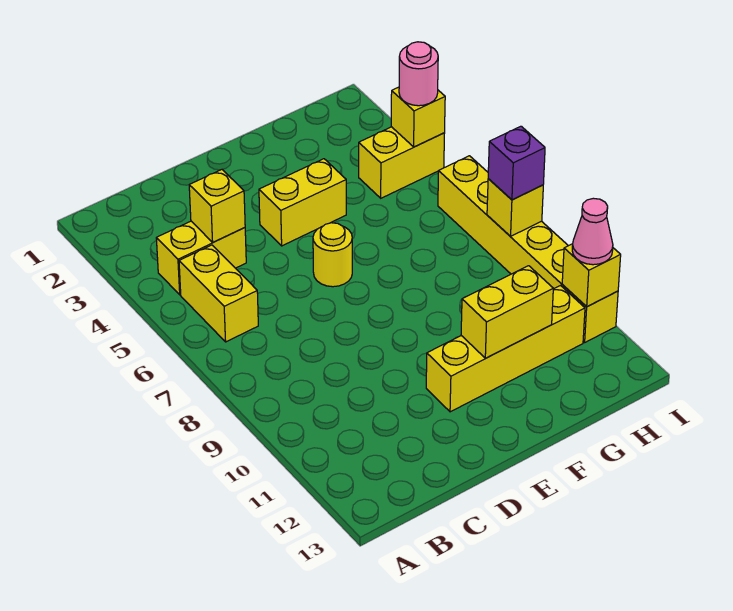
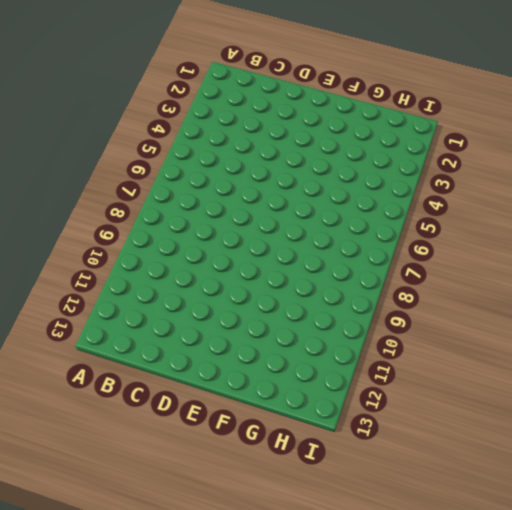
none -> yellow brick B4:C4 level 1
none -> yellow brick B5:B6 level 1
none -> yellow brick E4:F4 level 1

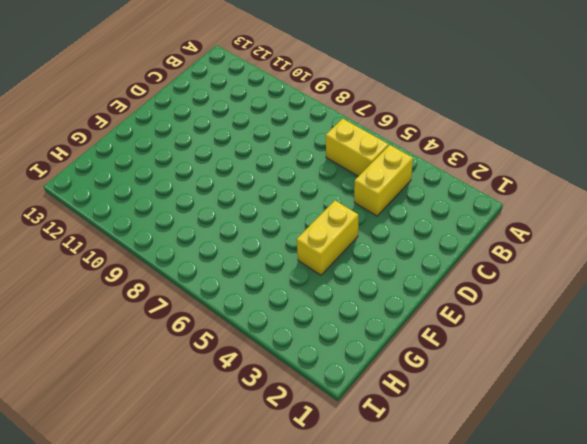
none -> yellow round brick E6 level 1
none -> yellow brick E11:H11 level 1
none -> yellow brick H4:I4 level 1

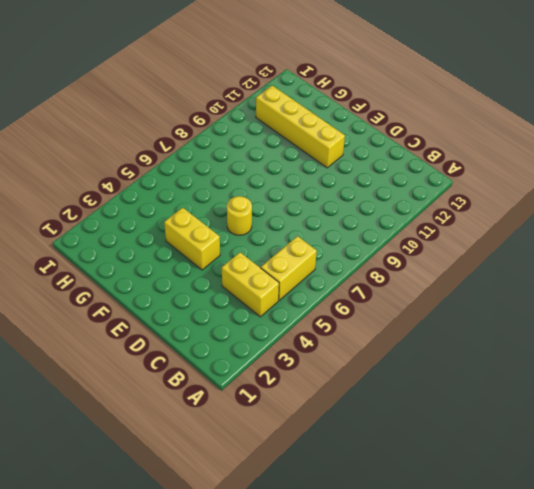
none -> yellow brick H4:I4 level 1
none -> yellow brick I6:I11 level 1
none -> yellow brick C4 level 2

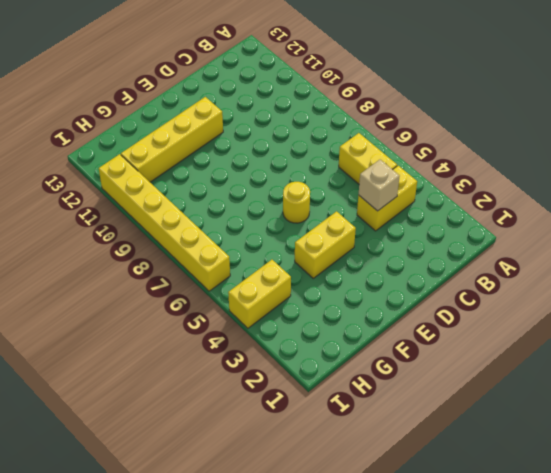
tan brick C4 level 2 -> yellow brick C4 level 2
none -> yellow brick F11:G11 level 2
none -> yellow brick I4 level 2
none -> yellow brick I8 level 2

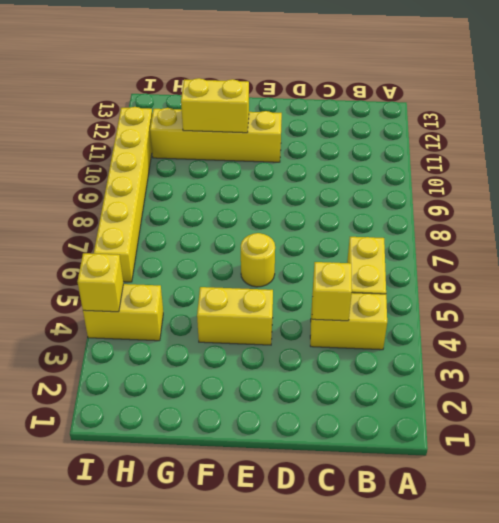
none -> yellow brick I8 level 2
none -> yellow brick I11 level 2
none -> pink round brick I4 level 3

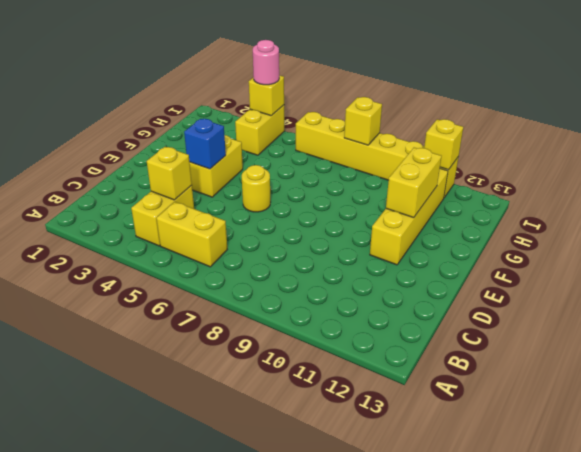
blue brick E4 level 2 -> none
none -> purple brick I8 level 3
none -> pink cone I11 level 3

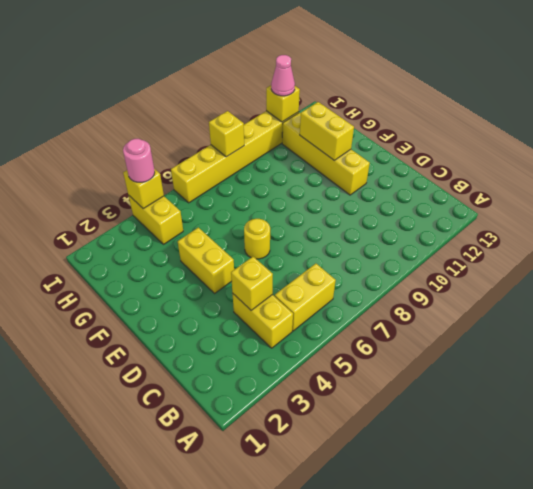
none -> purple brick I8 level 3

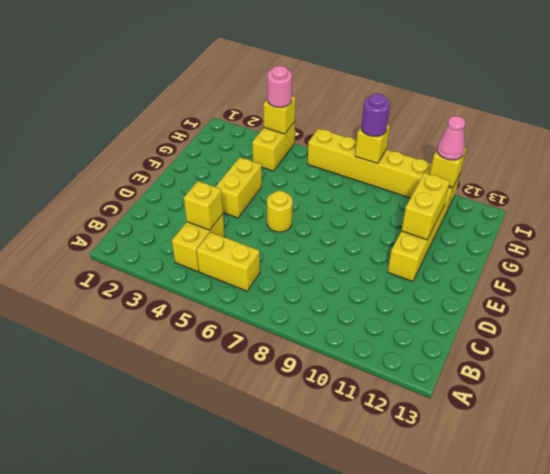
purple round brick I8 level 3 -> purple brick I8 level 3

